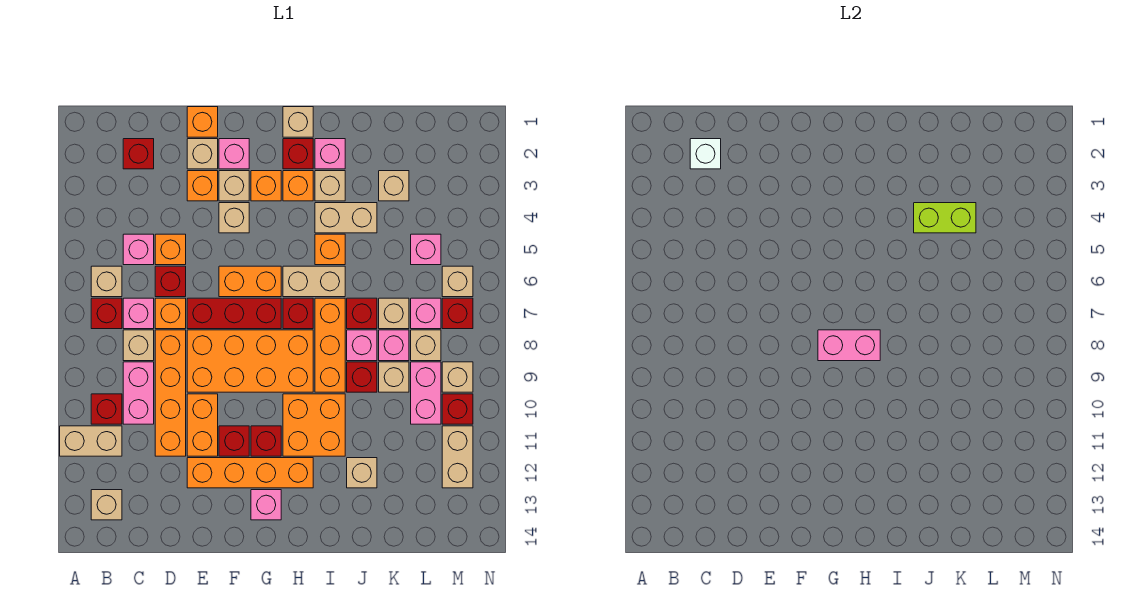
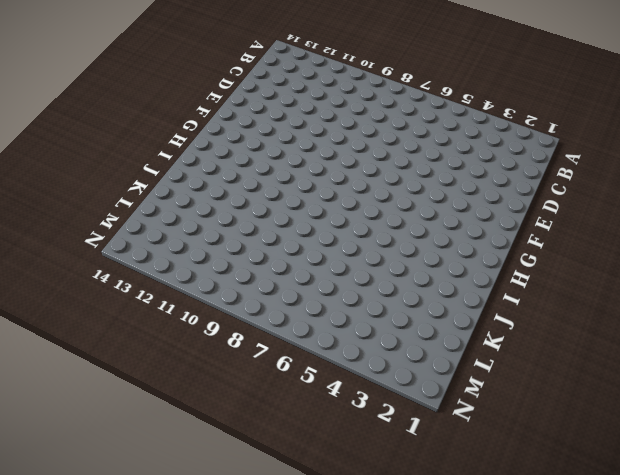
none -> tan brick A11:B11 level 1
none -> tan brick B6 level 1
none -> red brick B7 level 1
none -> red brick B10 level 1

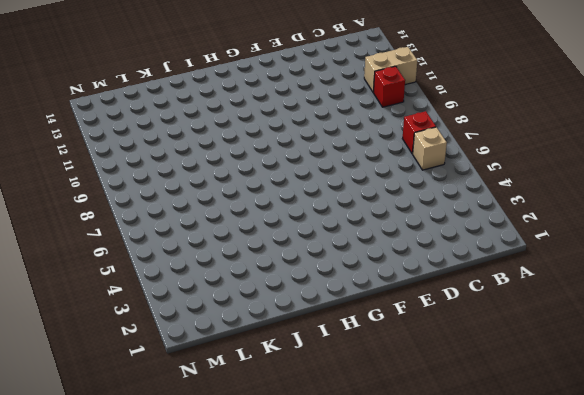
none -> tan brick B13 level 1
none -> red brick C2 level 1
none -> pink brick C5 level 1
none -> pink brick C7 level 1

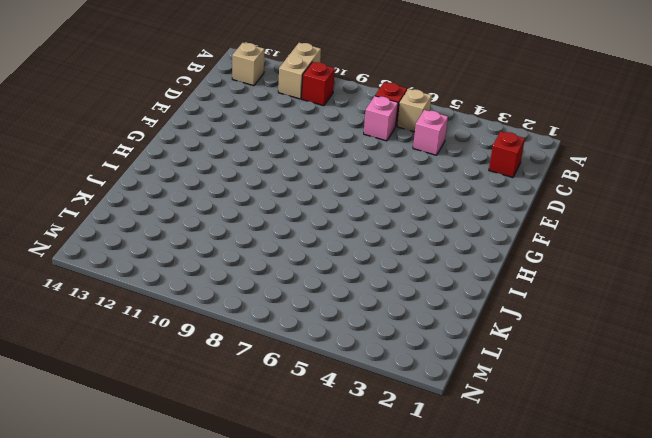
none -> tan brick C8 level 1
none -> pink brick C9:C10 level 1
none -> orange brick D5 level 1
none -> red brick D6 level 1

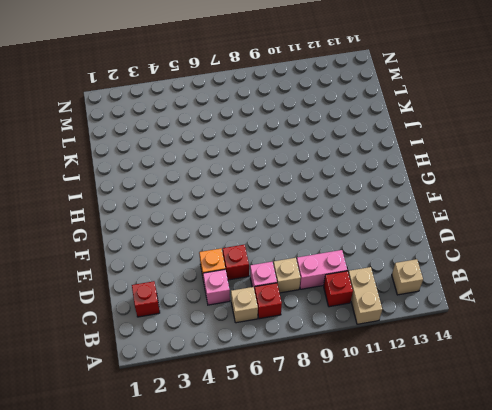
none -> orange brick D7 level 1
none -> orange brick D8:D11 level 1
none -> orange brick E1 level 1
none -> tan brick E2 level 1

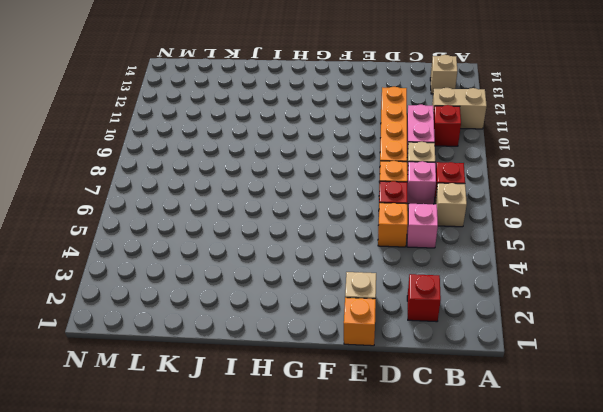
none -> orange brick E3 level 1
none -> red brick E7:G7 level 1
none -> orange brick E8:H9 level 1
none -> orange brick E10:E11 level 1

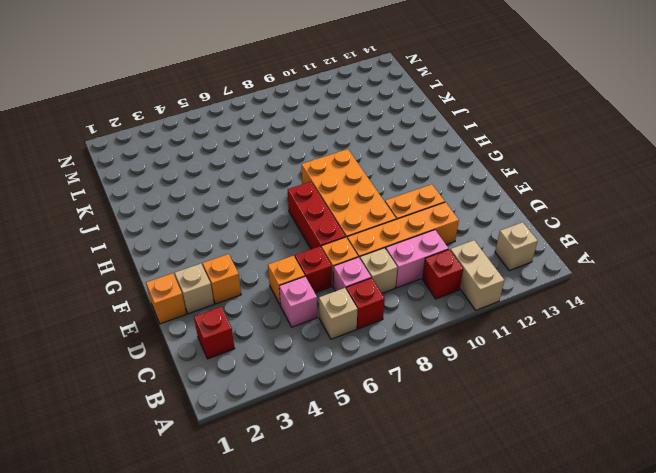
none -> orange brick E12:H12 level 1
none -> pink brick F2 level 1
none -> tan brick F3 level 1
none -> tan brick F4 level 1

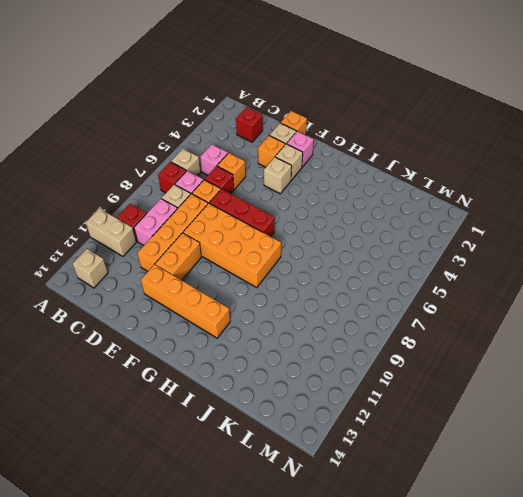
none -> orange brick F6:G6 level 1
none -> red brick F11 level 1
none -> orange brick G3 level 1
none -> red brick G11 level 1

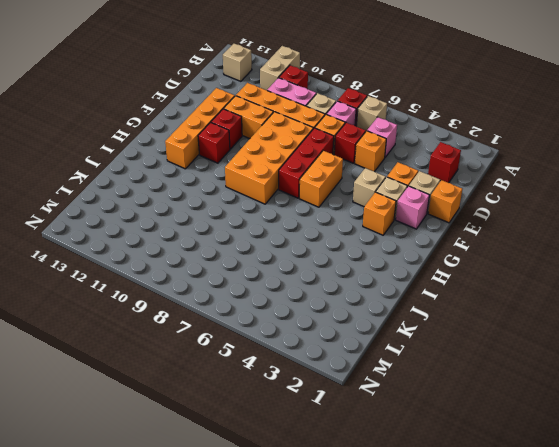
none -> pink brick G13 level 1
none -> tan brick H1 level 1
none -> red brick H2 level 1
none -> orange brick H3 level 1

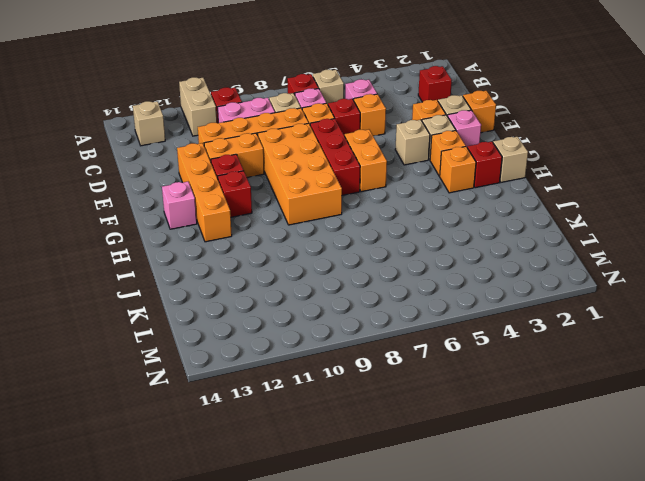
none -> tan brick H6:I6 level 1
none -> red brick H7 level 1
none -> orange brick H10:I11 level 1
none -> pink brick I2 level 1

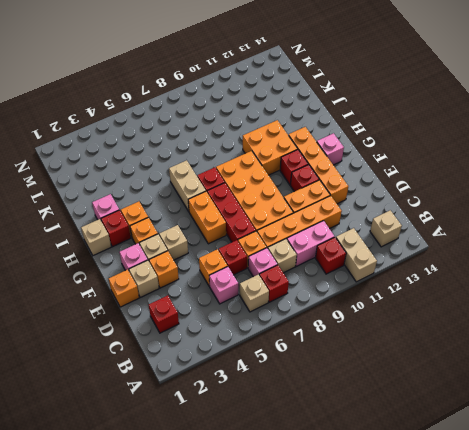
none -> tan brick I3 level 1
none -> tan brick I4:J4 level 1
none -> orange brick I5 level 1
none -> orange brick I7:I9 level 1

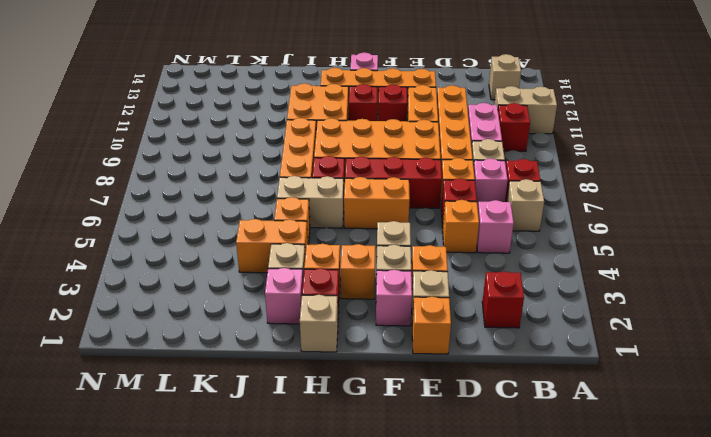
orange brick I4:J4 level 1 -> tan brick I4:J4 level 1
none -> red brick J7 level 1
none -> pink brick J8 level 1
none -> red brick J9 level 1
none -> tan brick J12 level 1

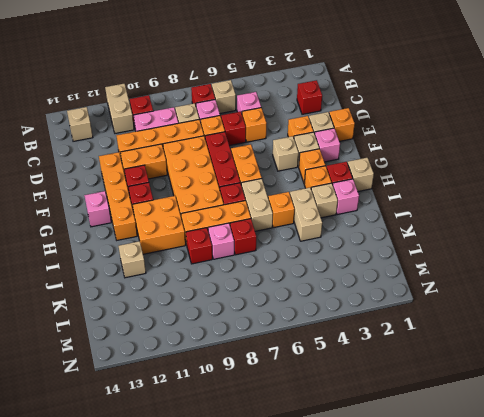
none -> tan brick K3 level 1
none -> tan brick K7 level 1
none -> pink brick K8 level 1
none -> tan brick K9 level 1

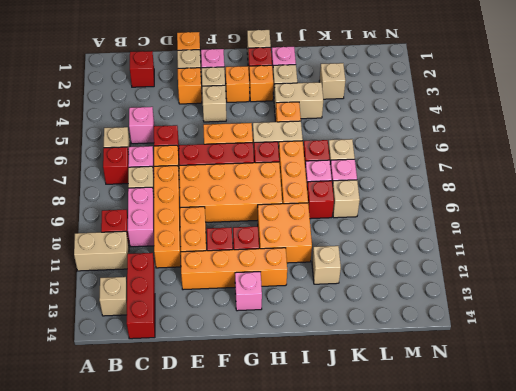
red brick C12:C14 level 1 -> none
none -> orange brick D5 level 1
none -> pink brick L5 level 1
none -> pink brick L7 level 1
none -> tan brick L8 level 1

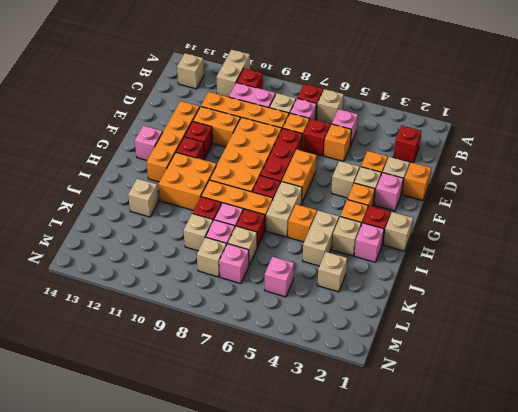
none -> pink brick L9:L10 level 1
none -> tan brick M6 level 1
none -> red brick M7 level 1
none -> tan brick M9 level 1

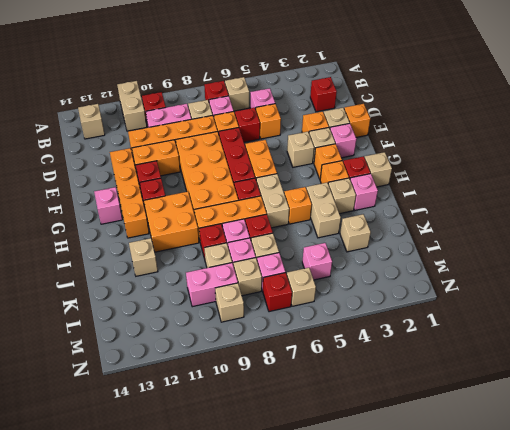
none -> red brick M10 level 1
none -> tan brick M11:M12 level 1
none -> white brick C2 level 2
none -> pink brick G8:H8 level 2

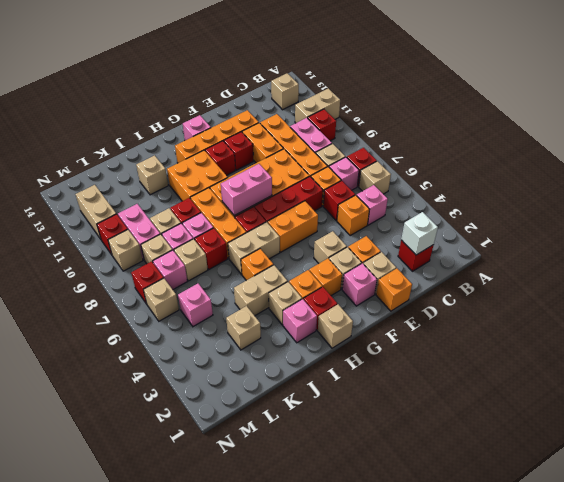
none -> lime brick J4:K4 level 2

